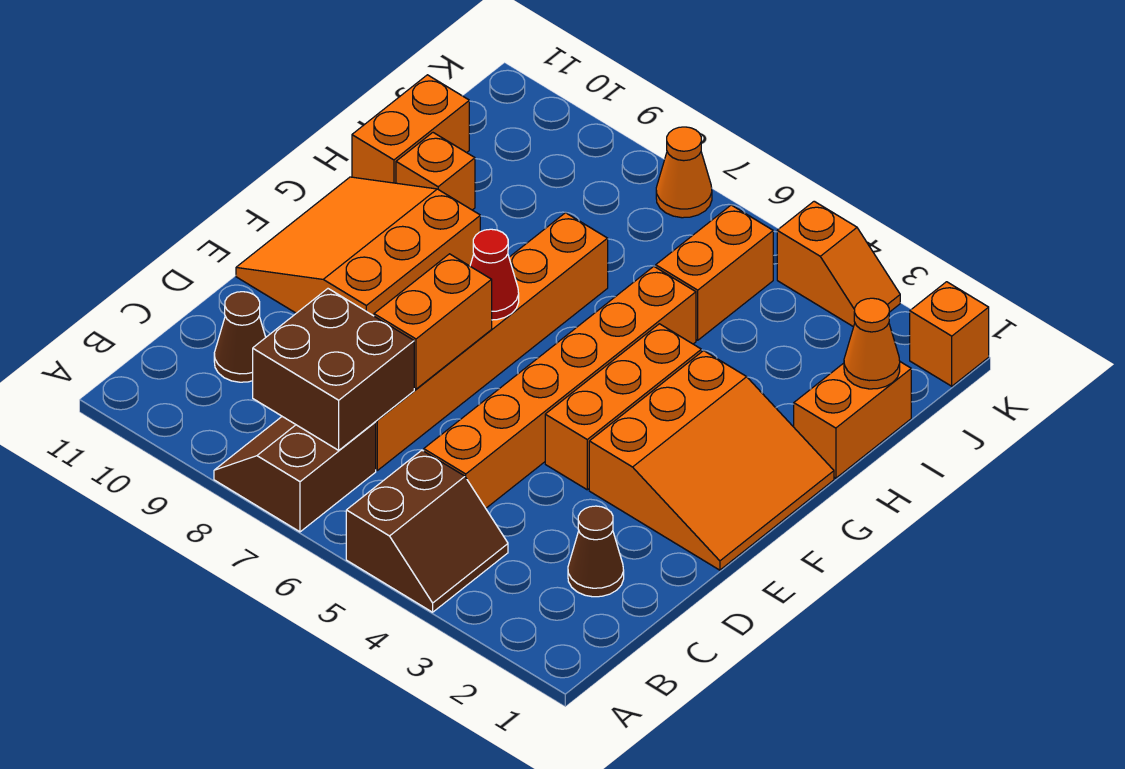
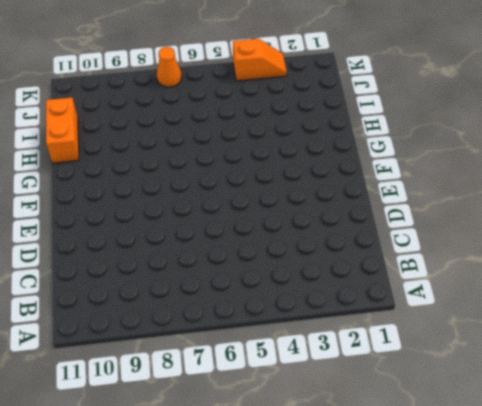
none -> brown slope A4:B5 level 1 top 5
none -> brown slope A7:B8 level 1 top 7
none -> brown cone C2 level 1

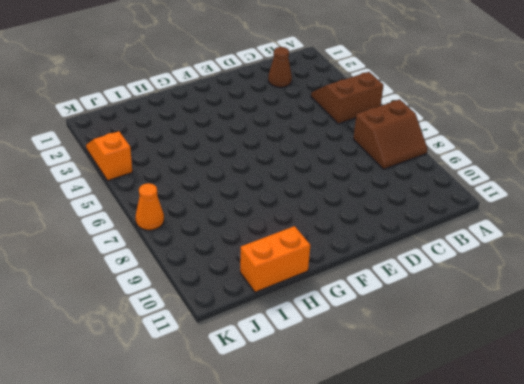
none -> orange brick C5:H5 level 1
none -> orange brick C7:H7 level 1
none -> brown cone C10 level 1

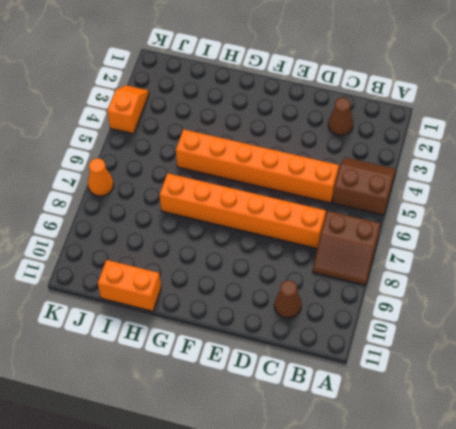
none -> orange slope E1:G3 level 1 top 3
none -> orange brick E4:G4 level 1
none -> orange slope E9:G11 level 1 top 9

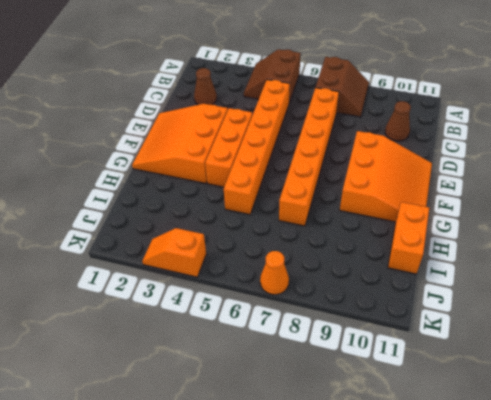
none -> orange brick H1:I1 level 1
none -> orange brick H10 level 1
none -> orange brick I5:J5 level 1

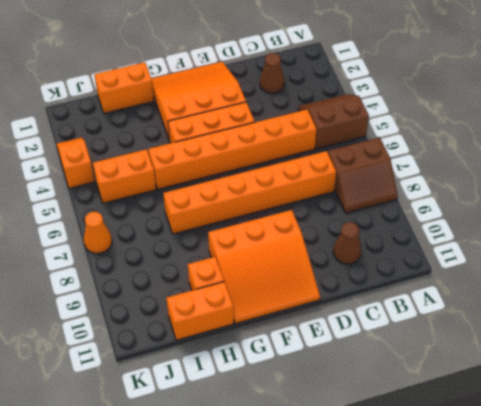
none -> orange brick K1 level 1
none -> brown brick B7:C8 level 2
none -> orange brick D7:E7 level 2

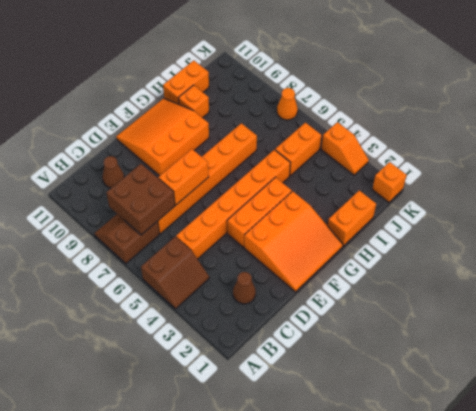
none -> red cone F7 level 2
none -> orange cone I1 level 2

